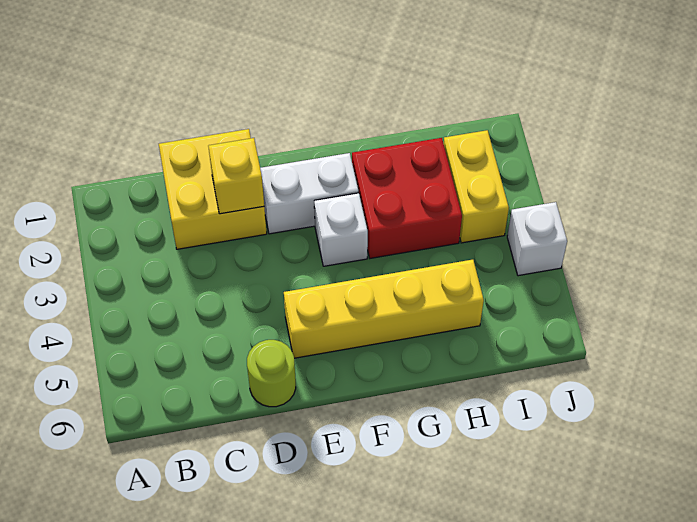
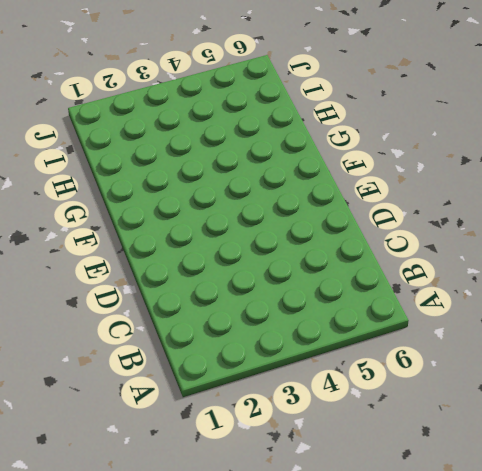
none -> yellow brick C1:D2 level 1
none -> lime round brick D6 level 1

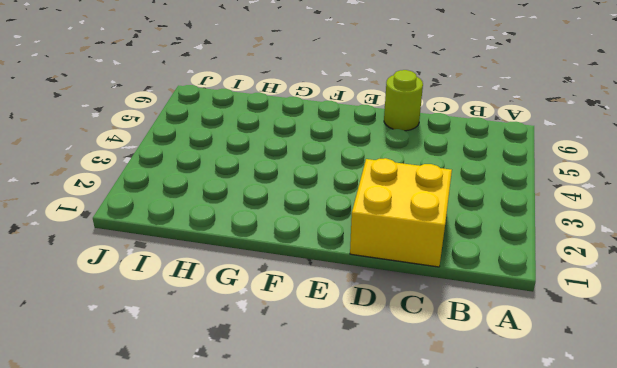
none -> white brick E2:F2 level 1
none -> yellow brick E5:H5 level 1

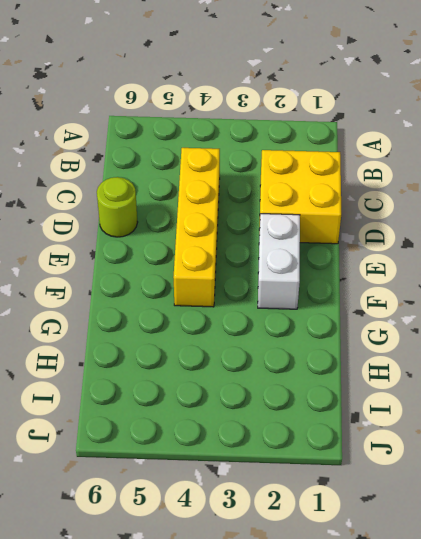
yellow brick C4:F4 level 1 -> yellow brick E5:H5 level 1
none -> white brick F3 level 1
none -> red brick G2:H3 level 1

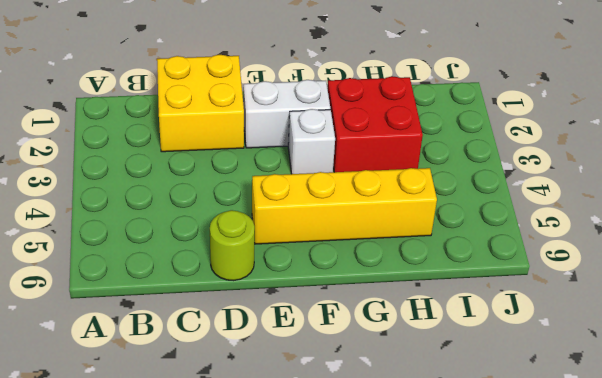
none -> yellow brick I2:I3 level 1
none -> white brick J4 level 1

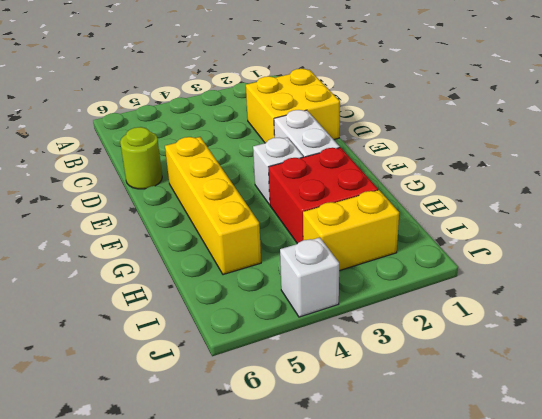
none -> yellow brick D2 level 2

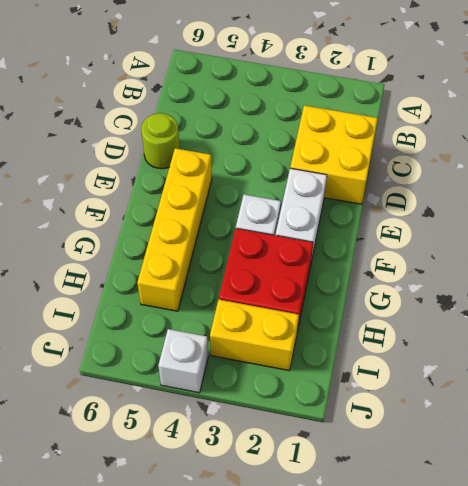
none -> yellow brick D2 level 2

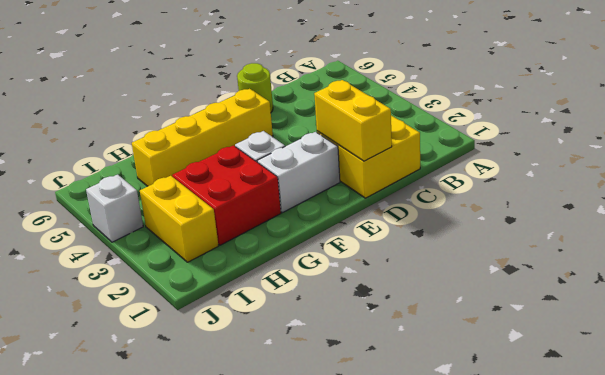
yellow brick D1:D2 level 2 -> yellow brick D2 level 2

